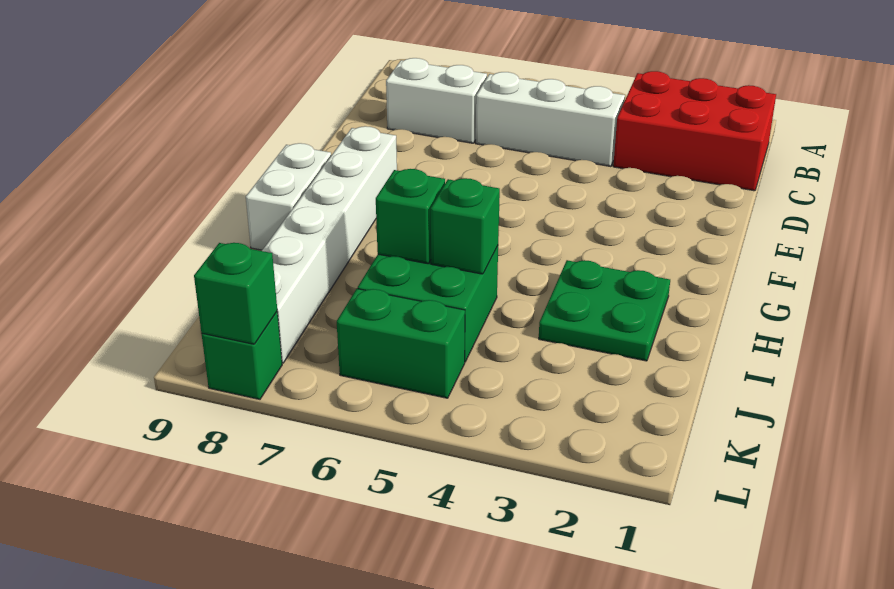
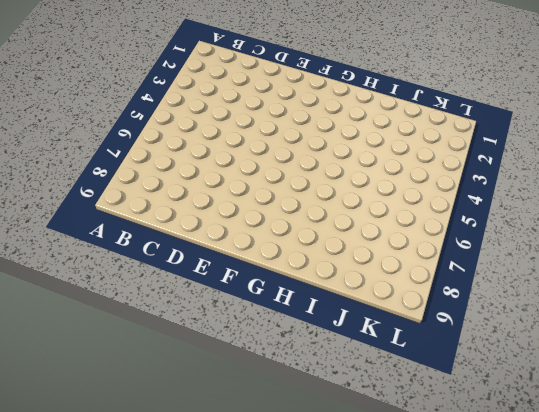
none -> red brick B1:C3 level 1
none -> white brick C4:C6 level 1
none -> white brick C7:C8 level 1

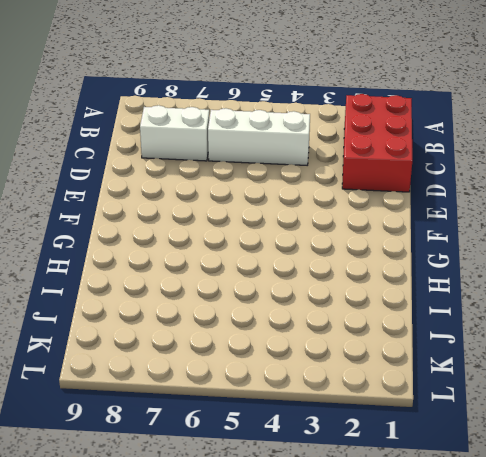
red brick B1:D2 level 1 -> red brick B1:C3 level 1
none -> white brick F8:K8 level 1
none -> white brick G9:H9 level 1
none -> green plate H2:I3 level 1

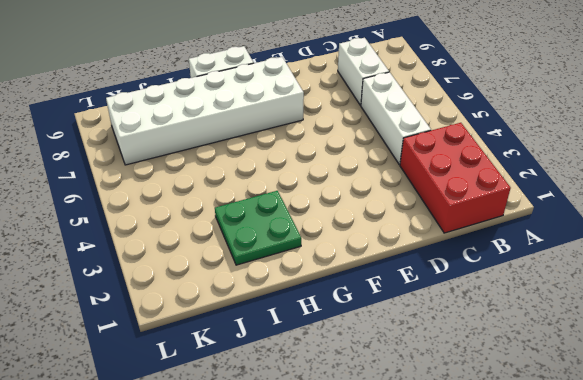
white brick F7:K8 level 1 -> white brick F8:K8 level 1
none -> green brick I5:J6 level 1
none -> green brick K5:K6 level 1
none -> green brick L8 level 1

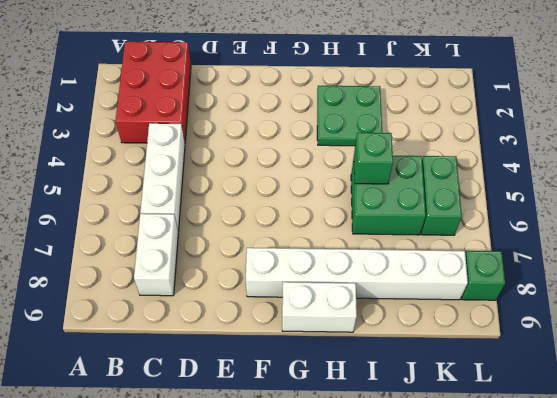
none -> green brick I6 level 2
none -> green brick L8 level 2

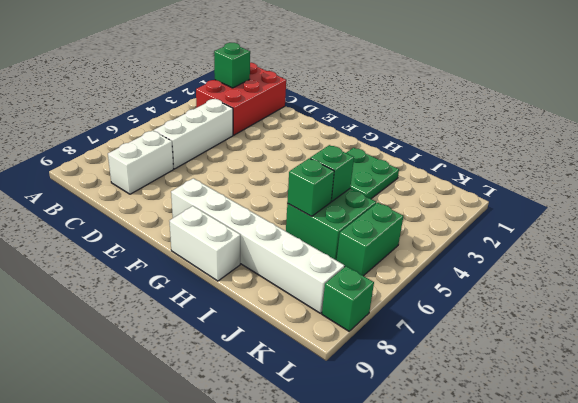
green brick B2 level 2 -> green brick L8 level 2

